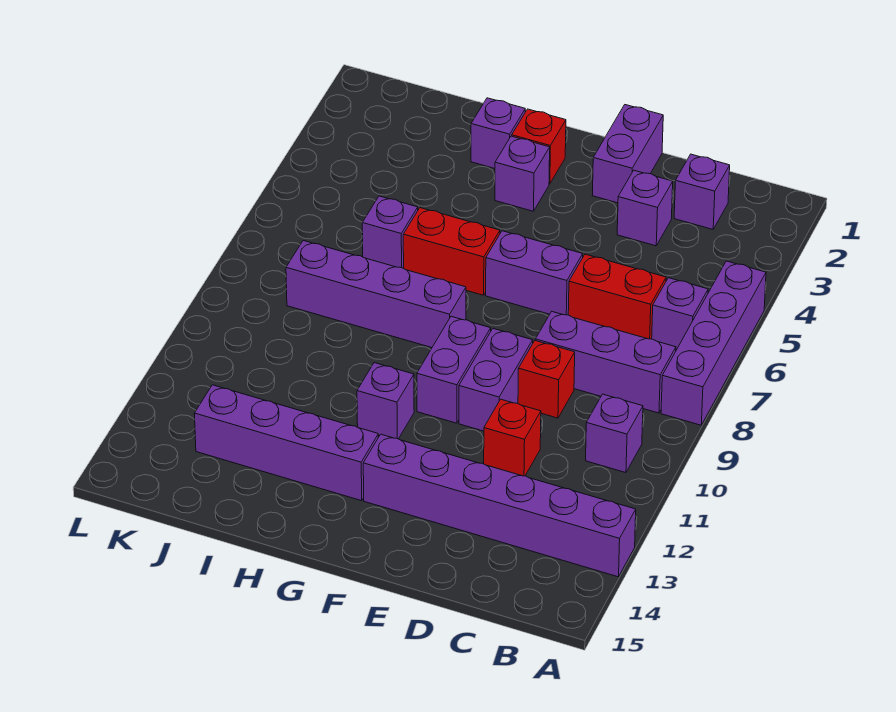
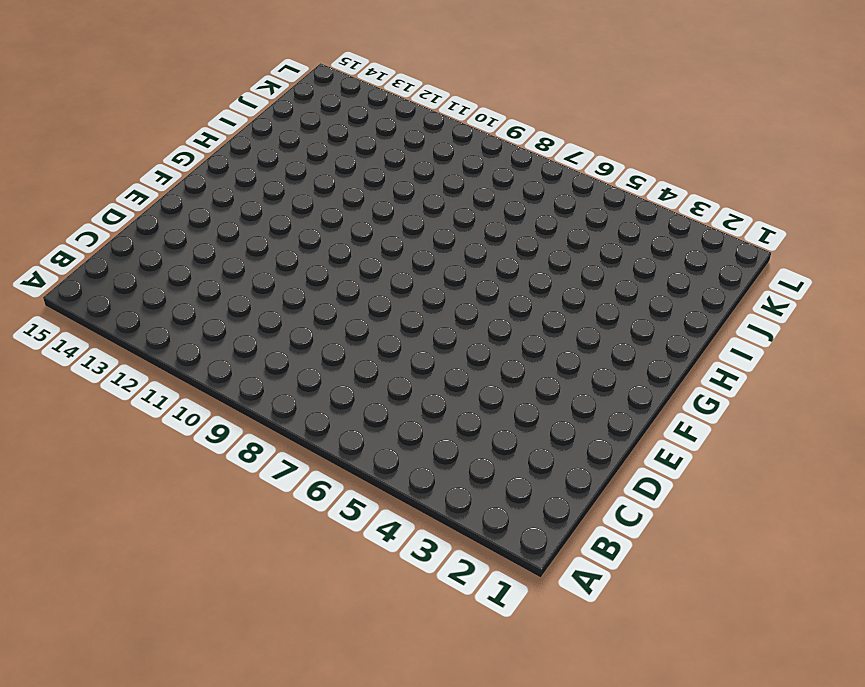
none -> purple brick A5:A8 level 1
none -> purple brick A13:F13 level 1
none -> purple brick B6 level 1

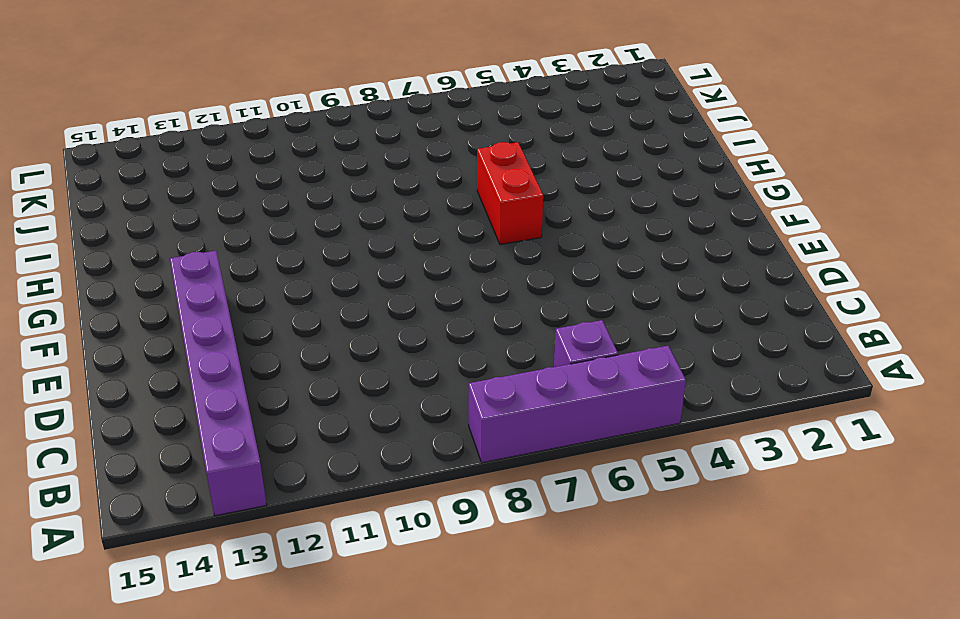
none -> purple brick B8:D8 level 1
none -> purple brick B10 level 1
none -> purple brick C2 level 1

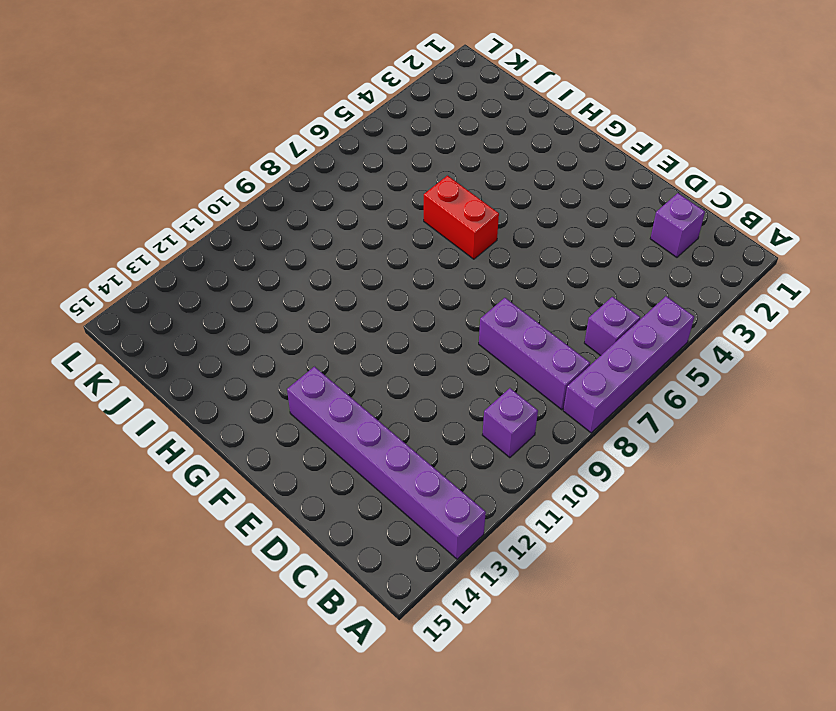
none -> red brick C6:D6 level 1
none -> purple brick D3 level 1
none -> red brick D9 level 1

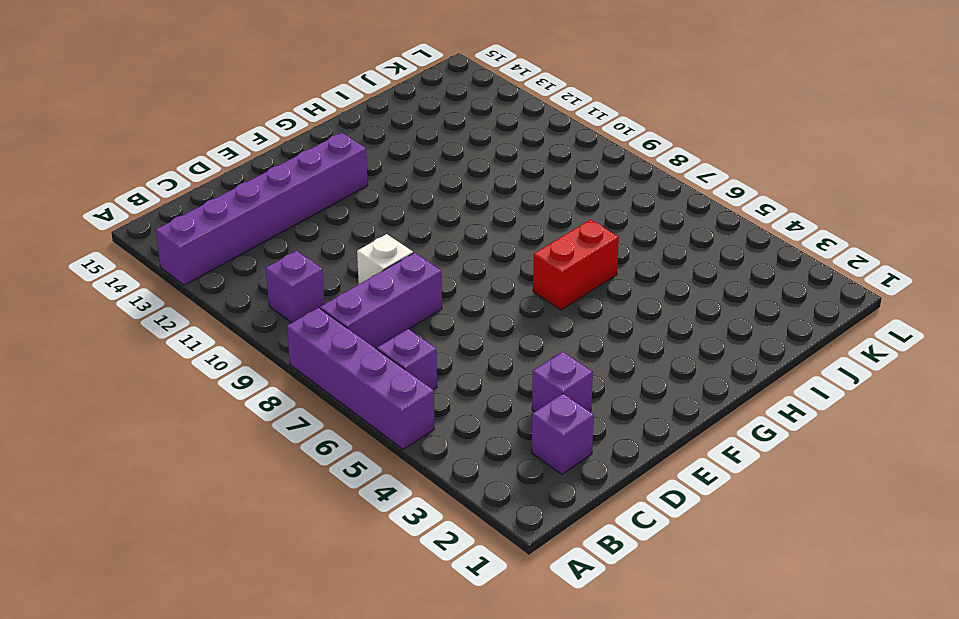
white brick D9 level 1 -> red brick D9 level 1
none -> red brick C6:D6 level 1
none -> red brick D11 level 1
none -> purple brick E1:E2 level 1

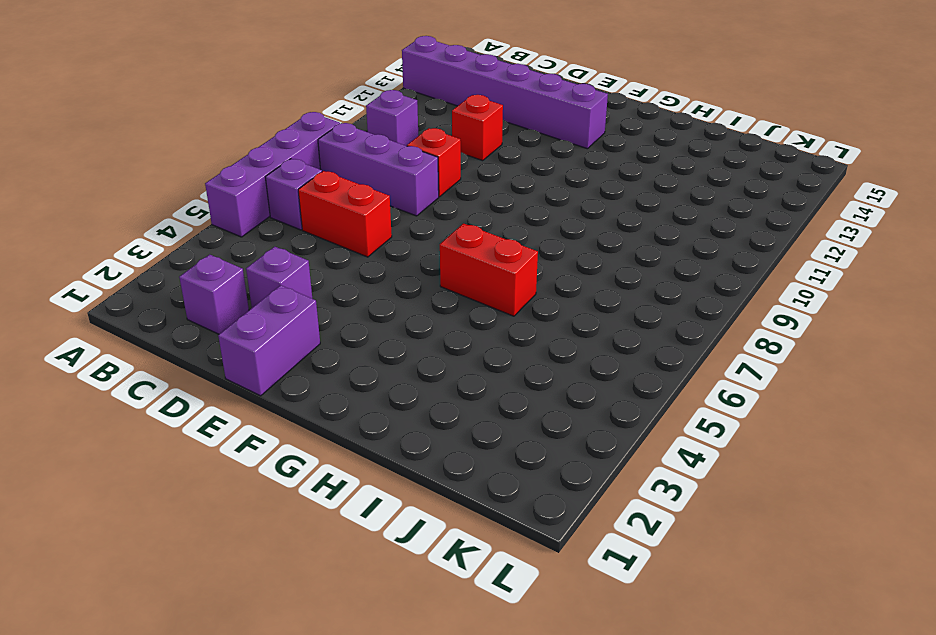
none -> purple brick E6:F6 level 1
none -> purple brick E9:E10 level 1
none -> purple brick F9:F10 level 1

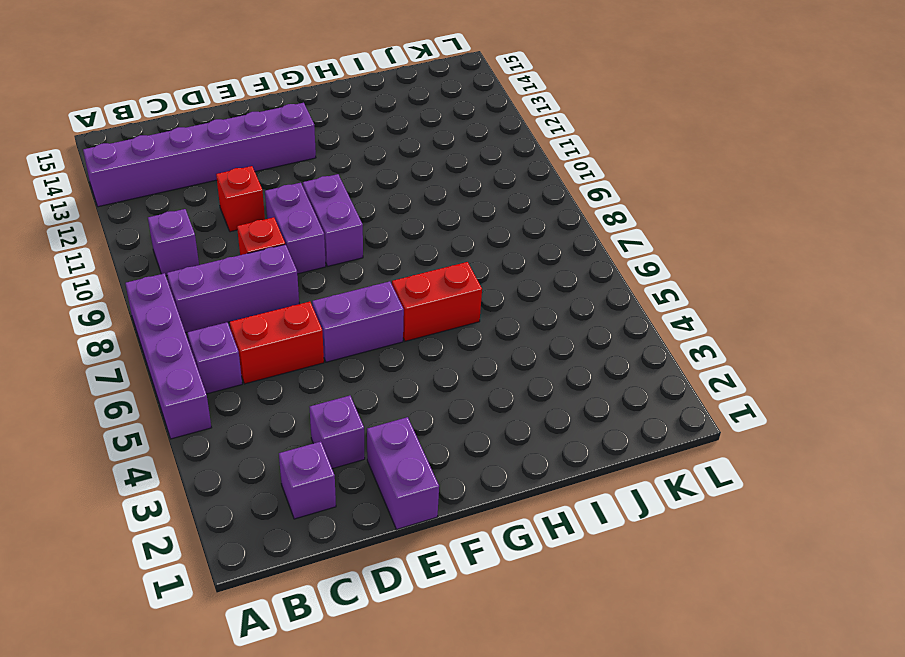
none -> red brick G2 level 1
none -> purple brick G3 level 1
none -> purple brick G8:J8 level 1

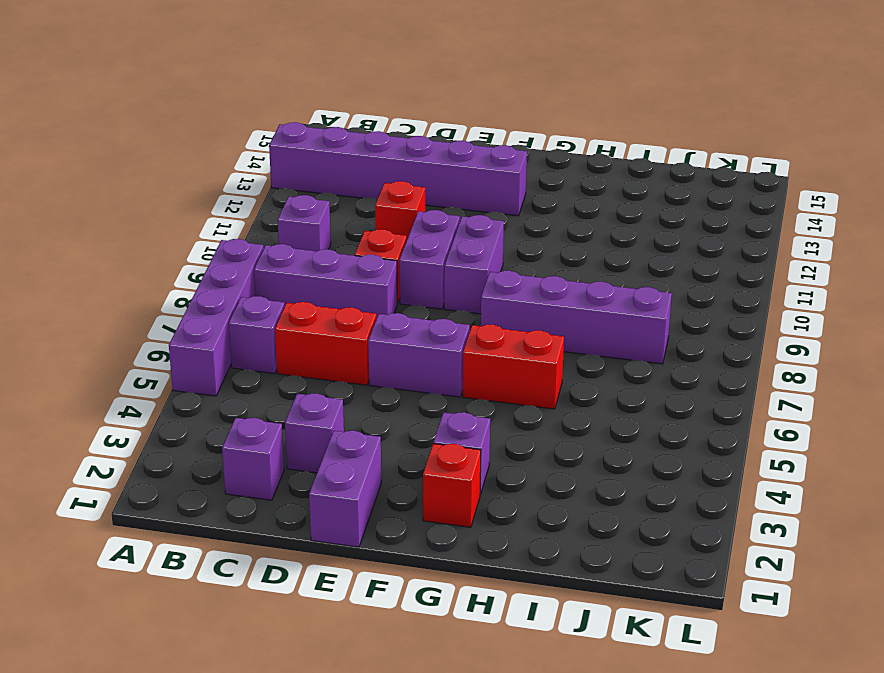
none -> purple brick G11 level 1
none -> purple brick G13:J13 level 1
none -> purple brick H2 level 1

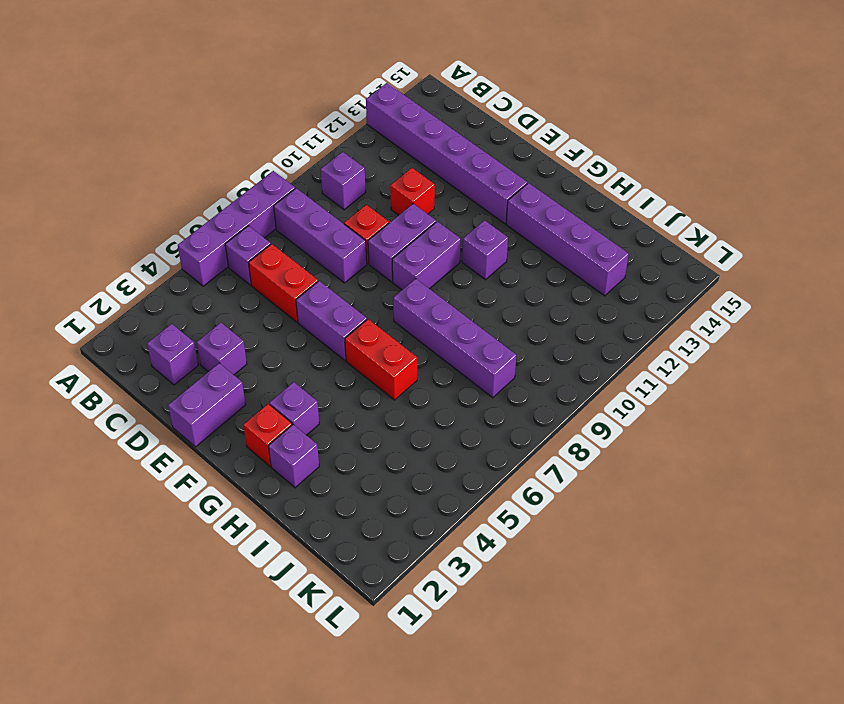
none -> purple brick I6 level 1

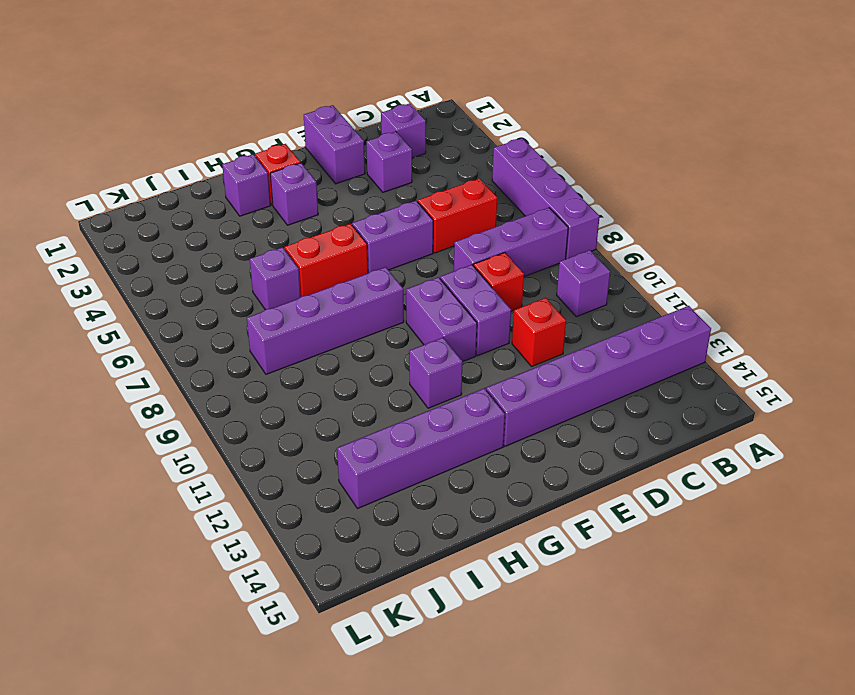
none -> purple brick B6 level 1

